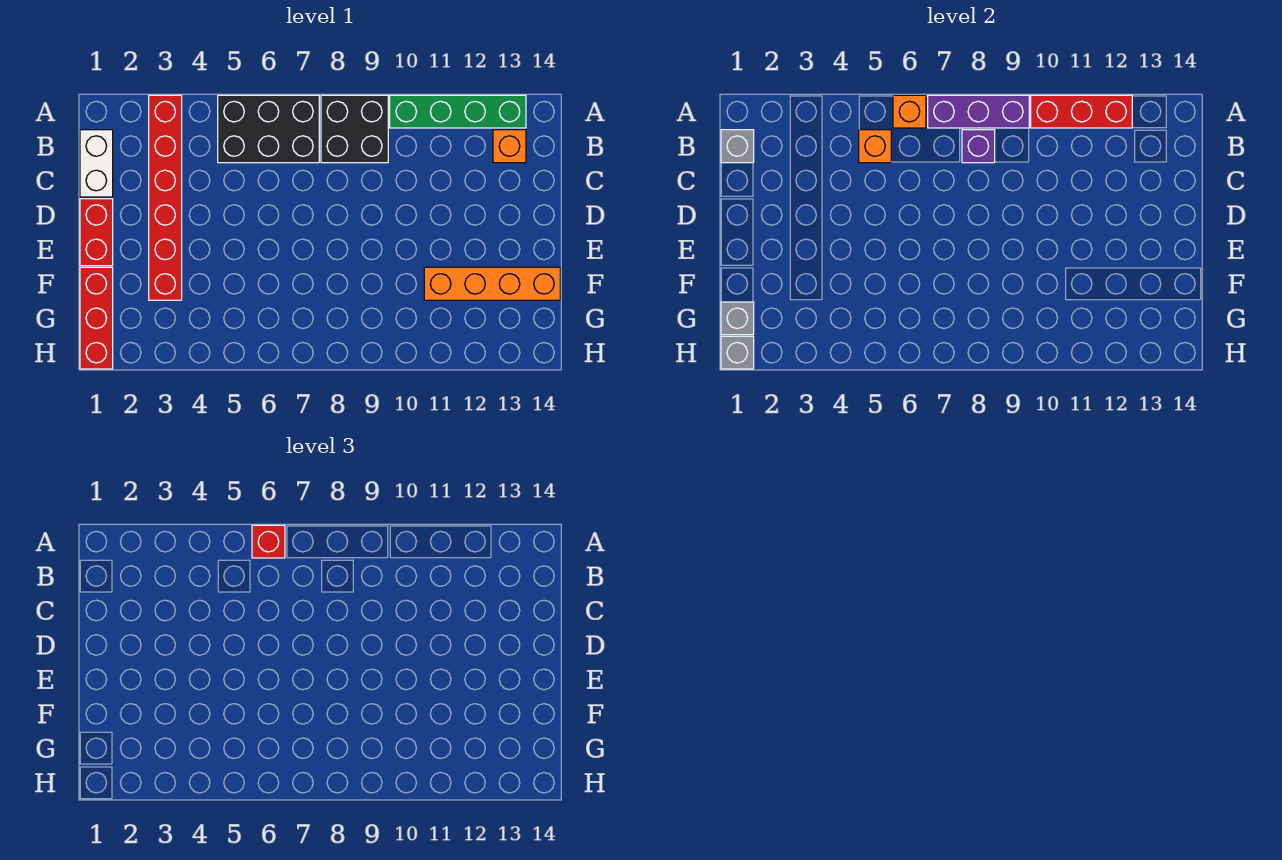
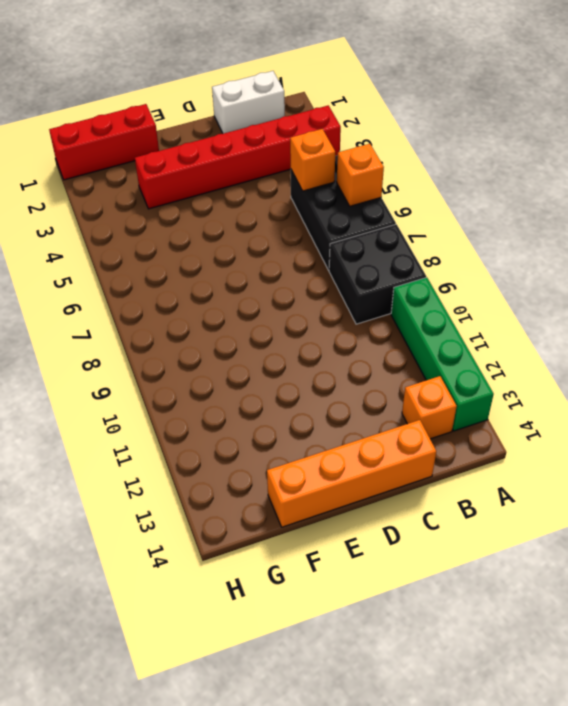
orange brick C14:F14 level 1 -> orange brick F11:F14 level 1
none -> red brick D1:E1 level 1
none -> purple brick A7:A9 level 2
none -> red brick A10:A12 level 2

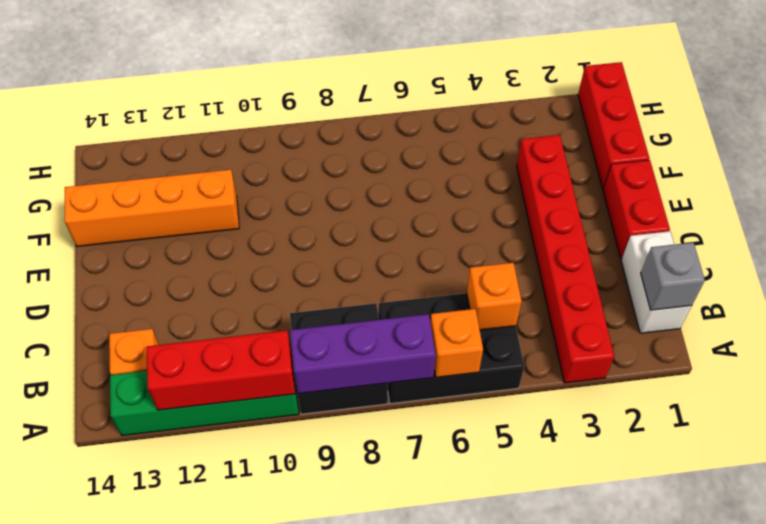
none -> purple brick B8 level 2
none -> grey brick G1 level 2
none -> grey brick H1 level 2

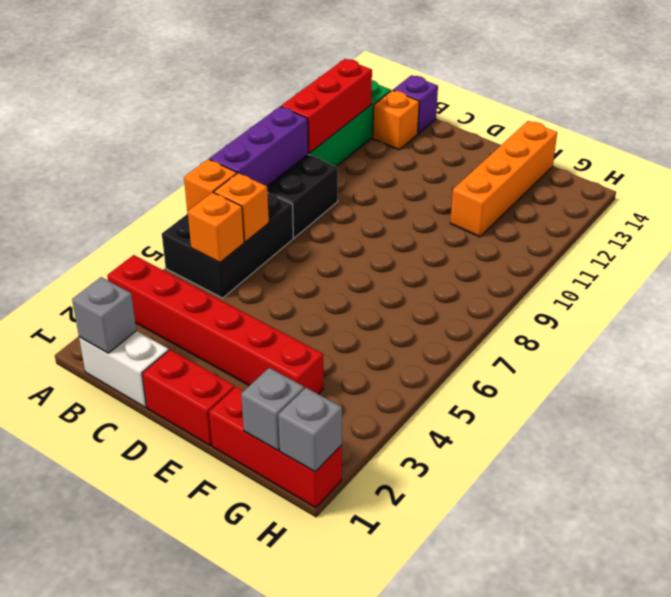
orange brick B6 level 2 -> none
purple brick B14 level 1 -> purple brick B8 level 2
none -> red brick A6 level 3

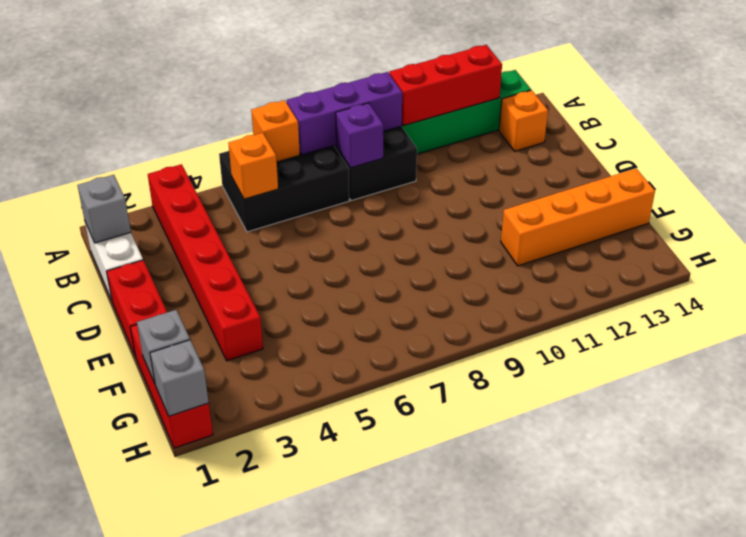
none -> red brick A6 level 3

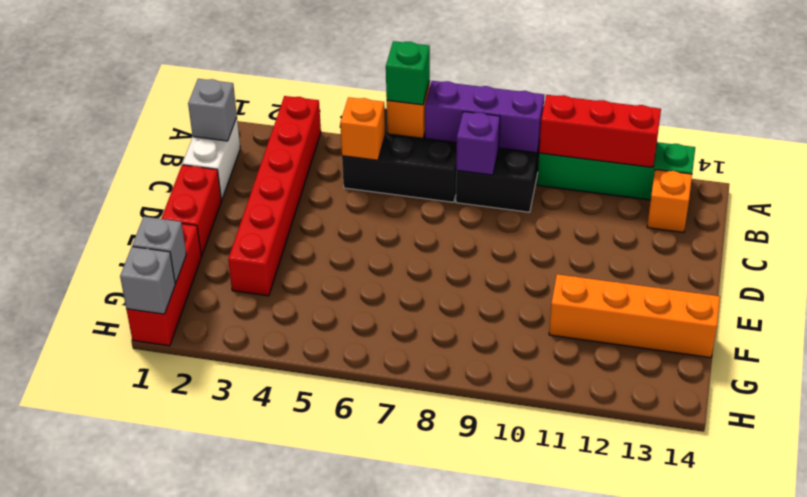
green brick A6 level 3 -> red brick A6 level 3

